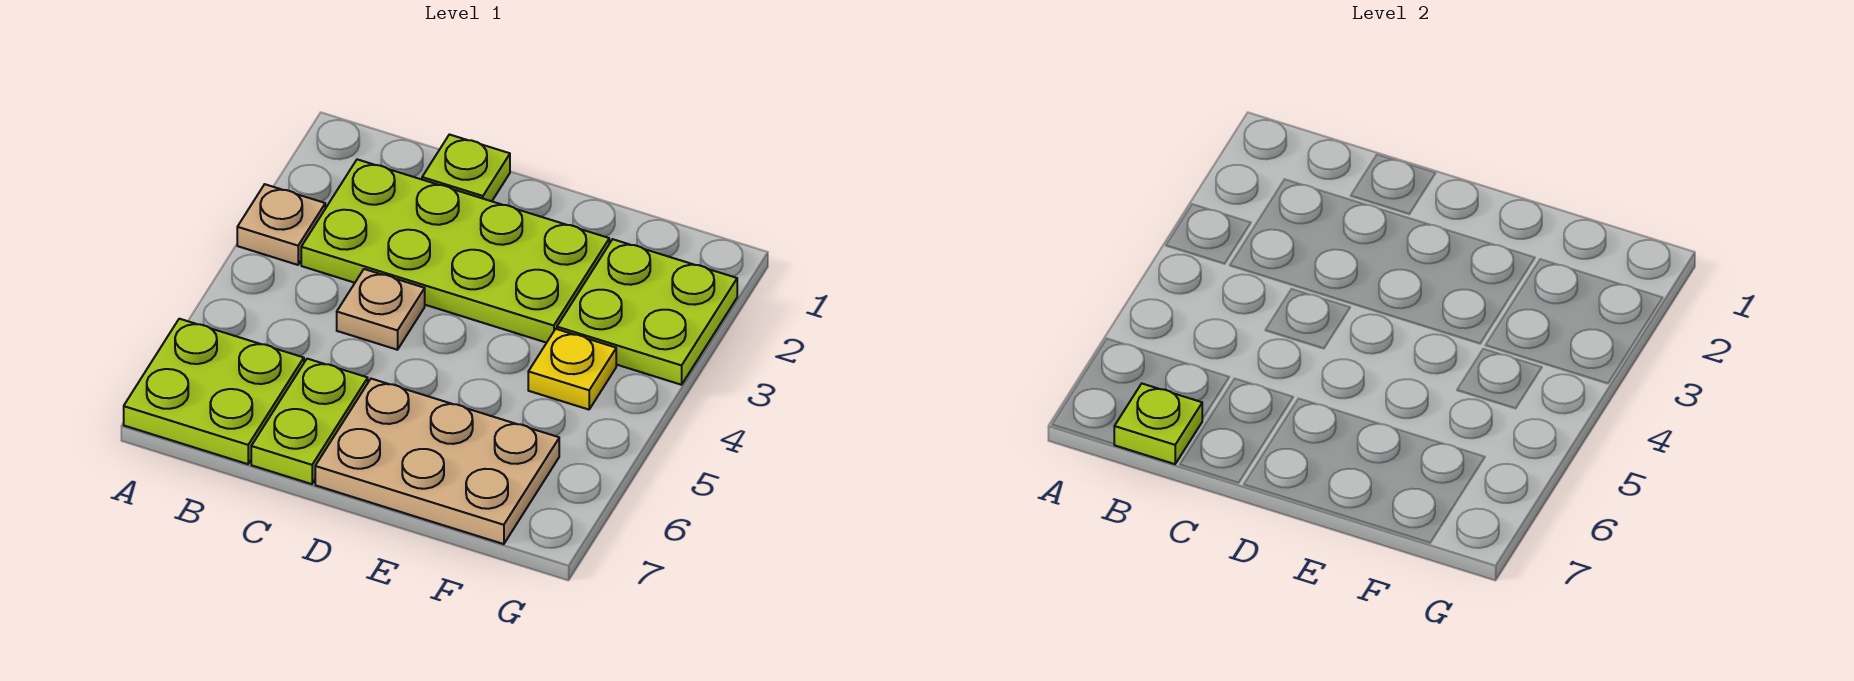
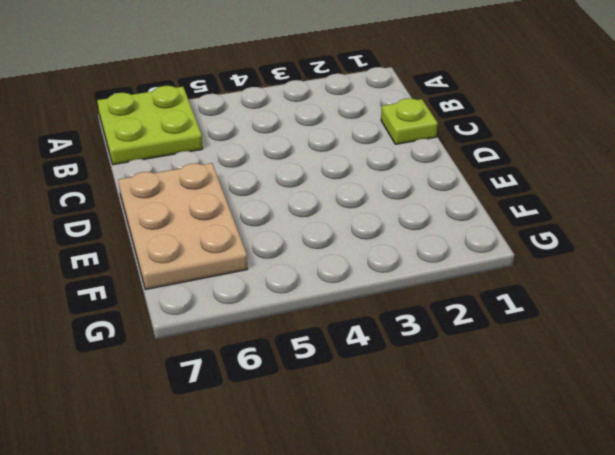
none -> tan plate A3 level 1
none -> lime plate B2:E3 level 1

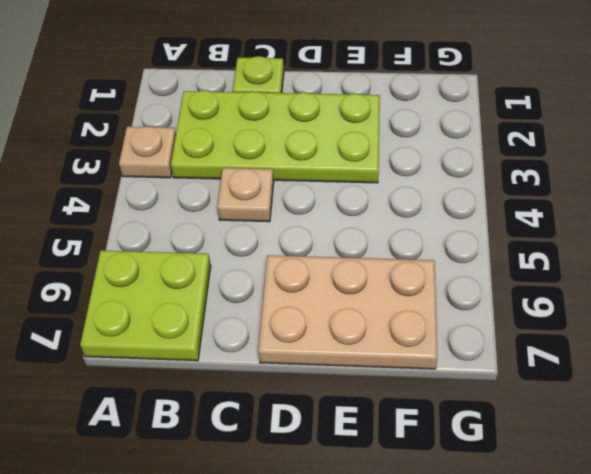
none -> lime plate C6:C7 level 1
none -> lime plate F2:G3 level 1

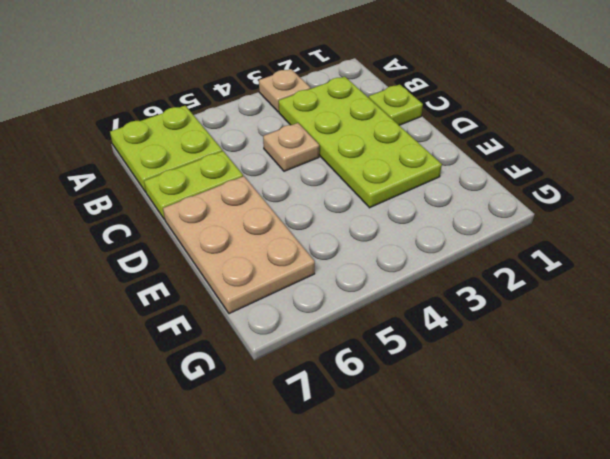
none -> lime plate F2:G3 level 1
none -> yellow plate F4 level 1

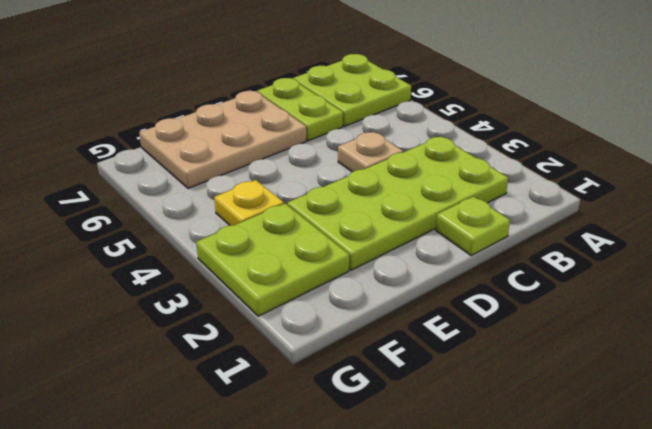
none -> tan plate A3 level 1
none -> lime plate B7 level 2

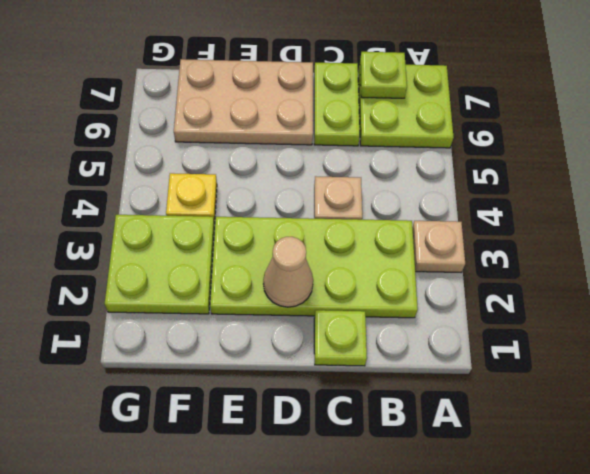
tan cone D2 level 2 -> none

